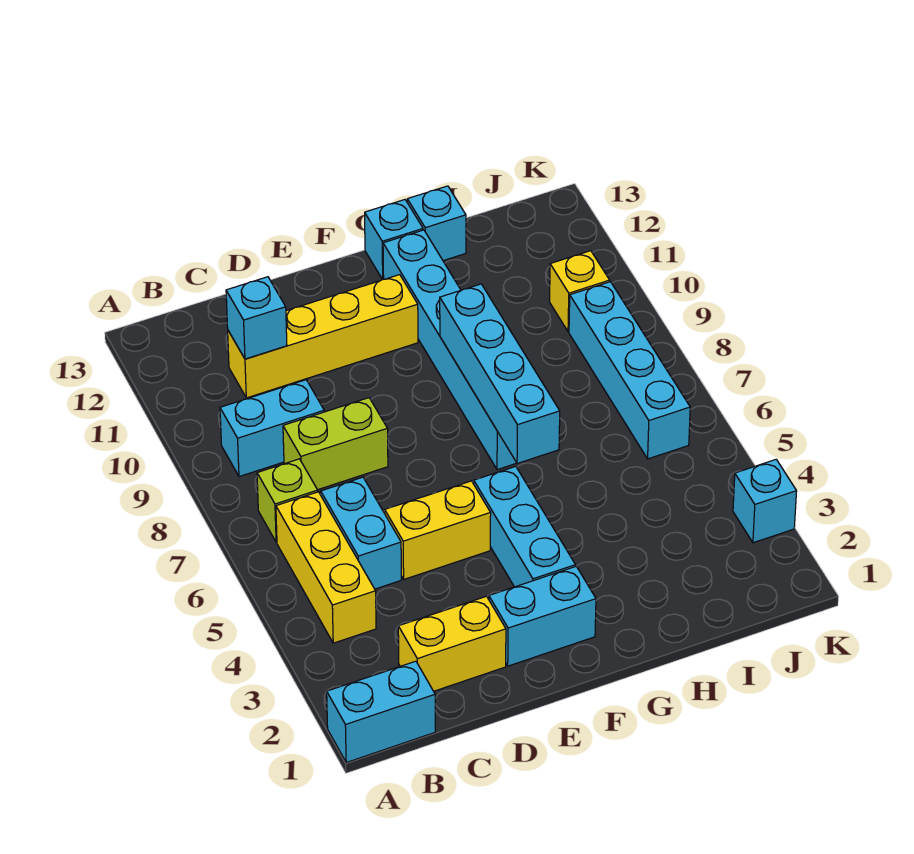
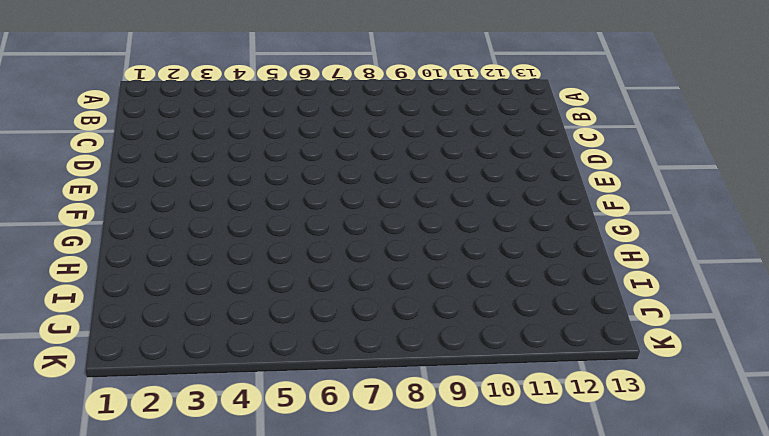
none -> cyan brick A1:B1 level 1
none -> yellow brick B4:B6 level 1
none -> lime brick B7 level 1

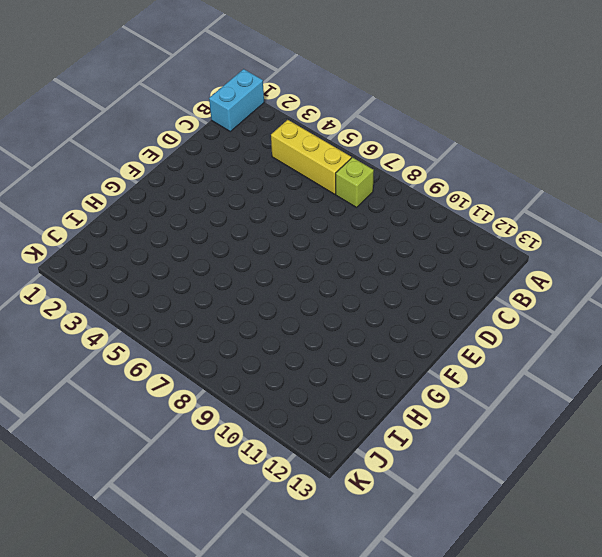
none -> cyan brick B9:C9 level 1
none -> yellow brick C2:D2 level 1
none -> cyan brick C5:C6 level 1

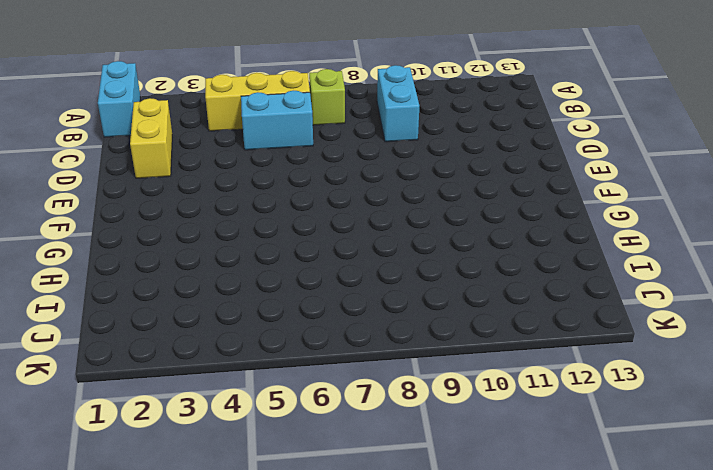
none -> lime brick C8:D8 level 1
none -> yellow brick C11:F11 level 1
none -> yellow brick D5:E5 level 1

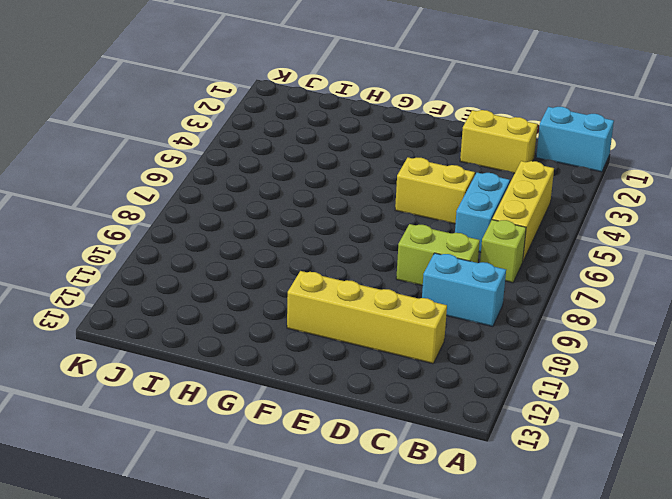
none -> cyan brick E2:F2 level 1
none -> cyan brick F3:F5 level 1
none -> cyan brick G7:G12 level 1

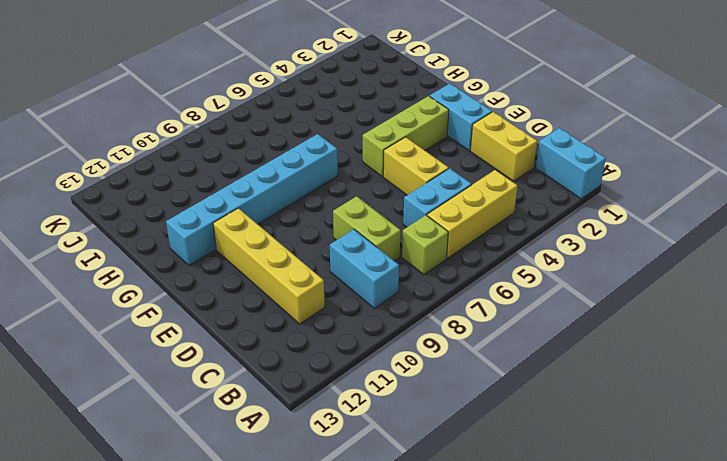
lime brick F3:F5 level 1 -> cyan brick F3:F5 level 1
none -> cyan brick G13 level 1
none -> cyan brick H13 level 1
none -> cyan brick J6:J9 level 1

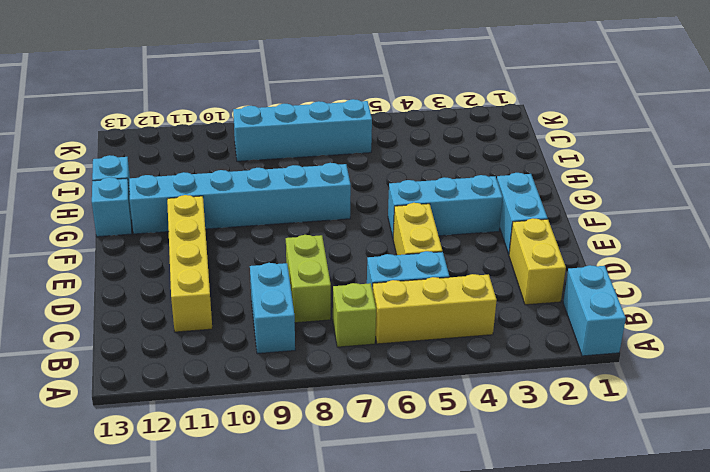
none -> yellow brick J10 level 1
none -> cyan brick K3 level 1
none -> cyan brick C11 level 2

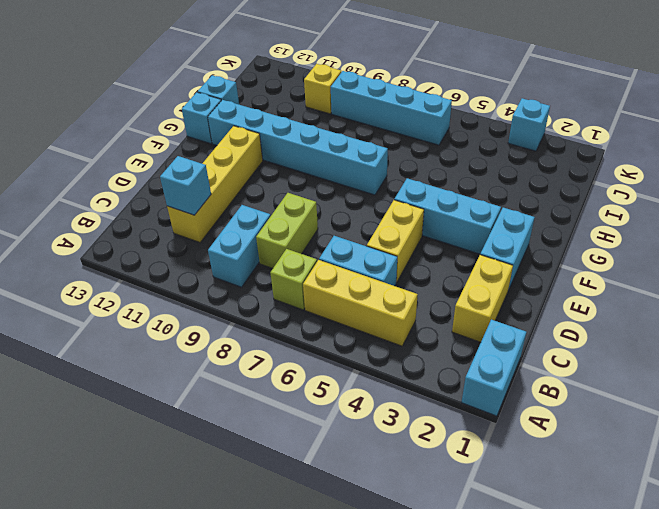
none -> cyan brick G6:G9 level 2

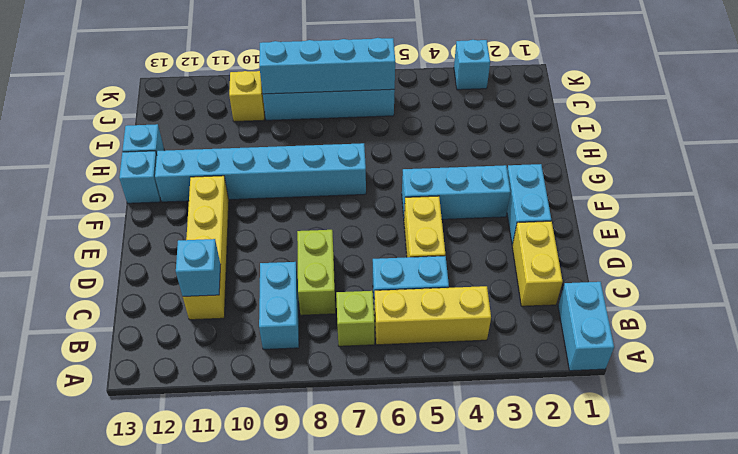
cyan brick J6:J9 level 2 -> cyan brick G6:G9 level 2

